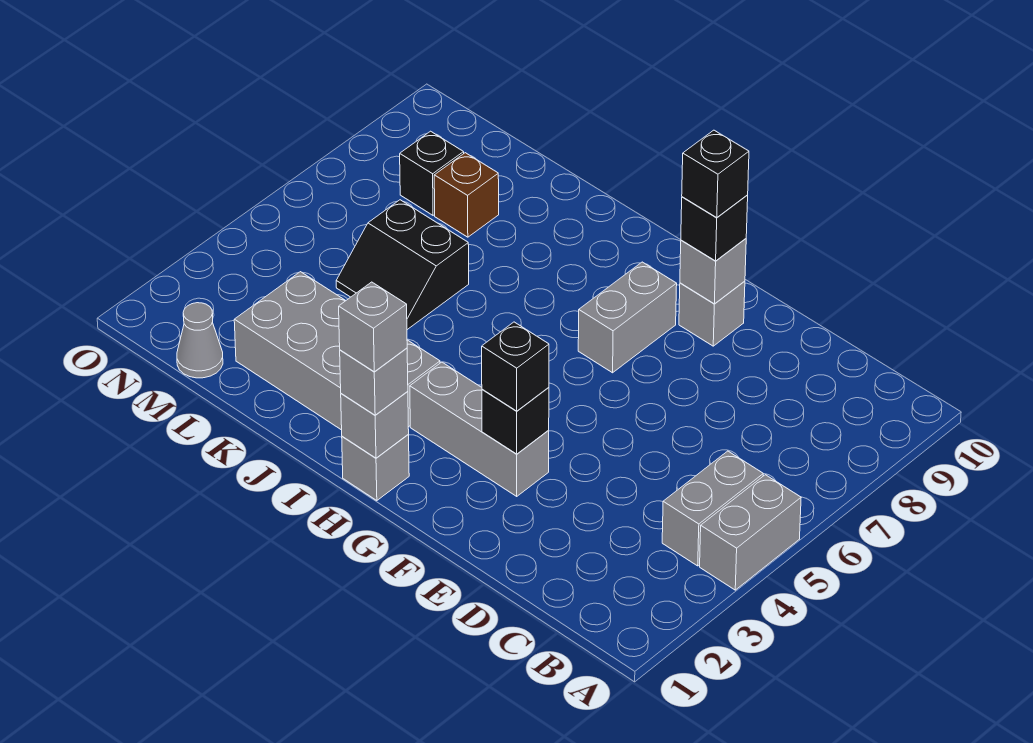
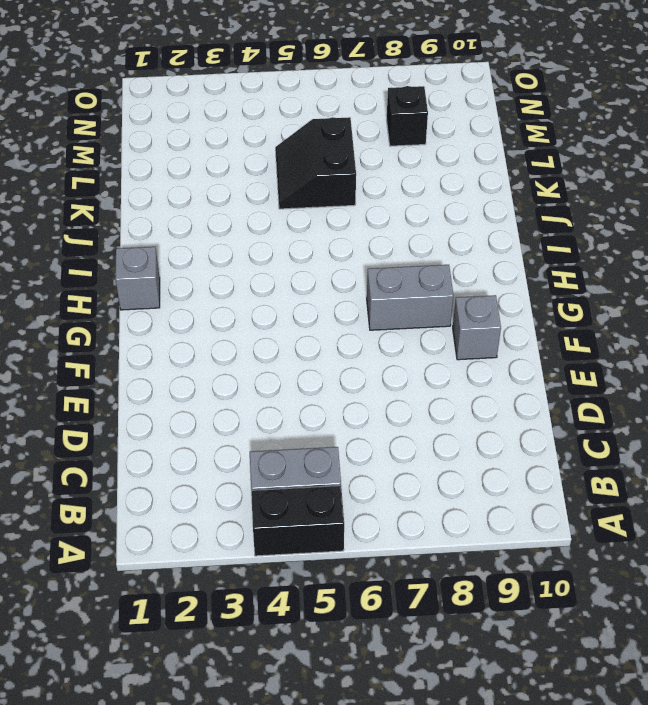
black brick A4:A5 level 1 -> grey brick A4:A5 level 1
none -> grey brick F3:H3 level 1
none -> grey brick I2:L3 level 1
none -> brown brick L8 level 1

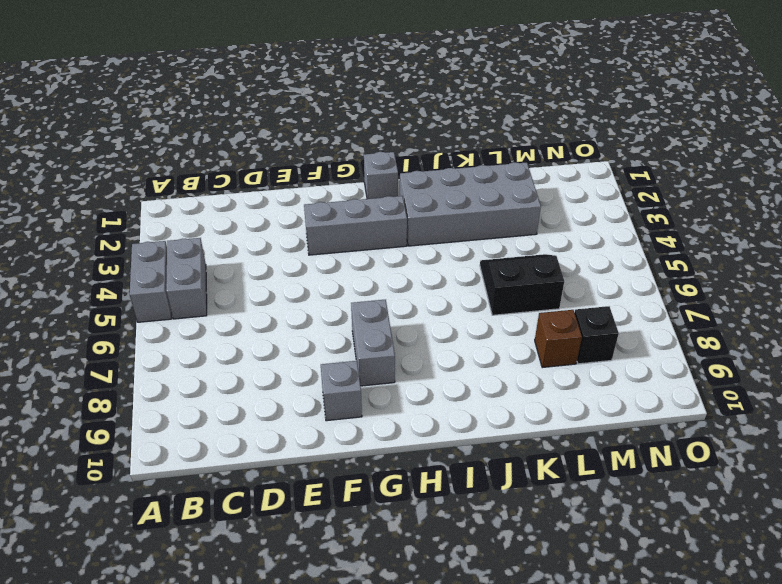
none -> grey cone M1 level 1
none -> black brick F3 level 2
none -> grey brick F9 level 2

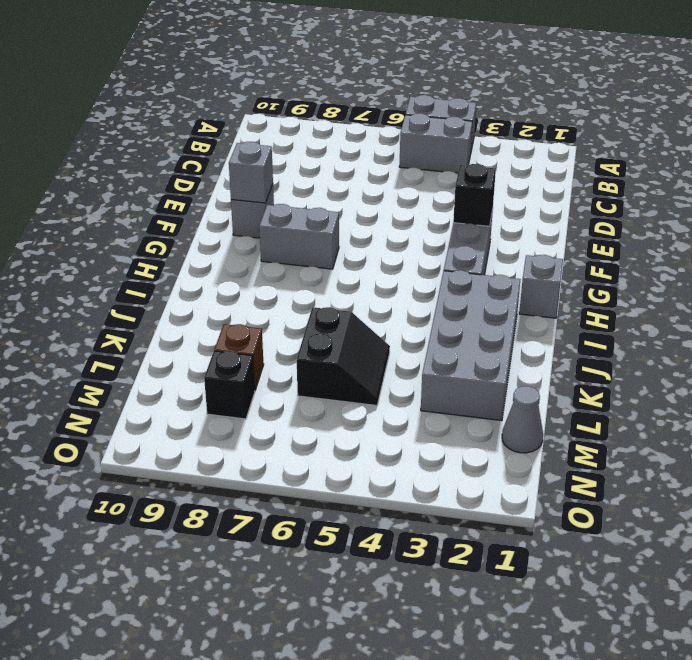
none -> grey brick H1 level 2
none -> black brick F3 level 3
none -> black brick F9 level 3

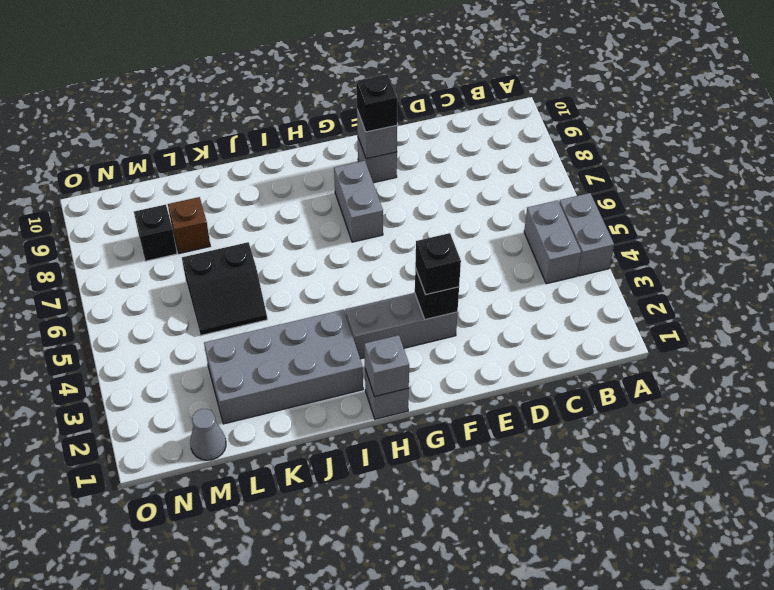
none -> grey brick H1 level 3
none -> black brick F9 level 4
none -> grey brick H1 level 4

